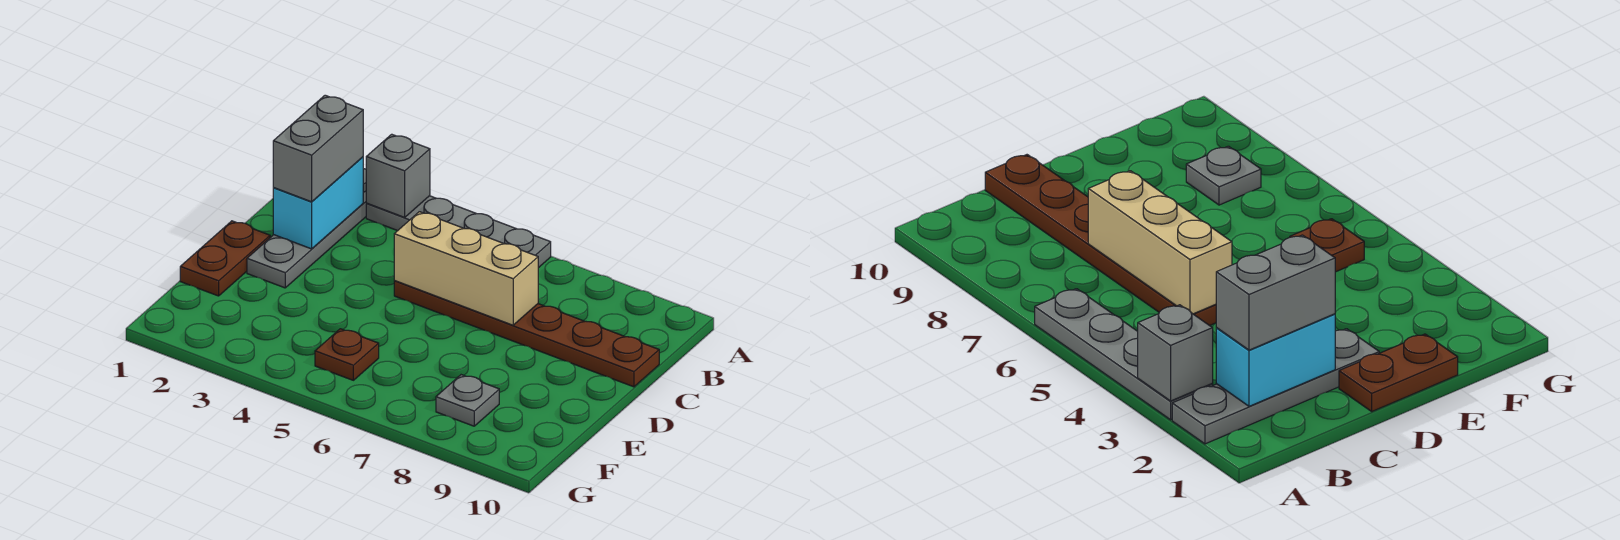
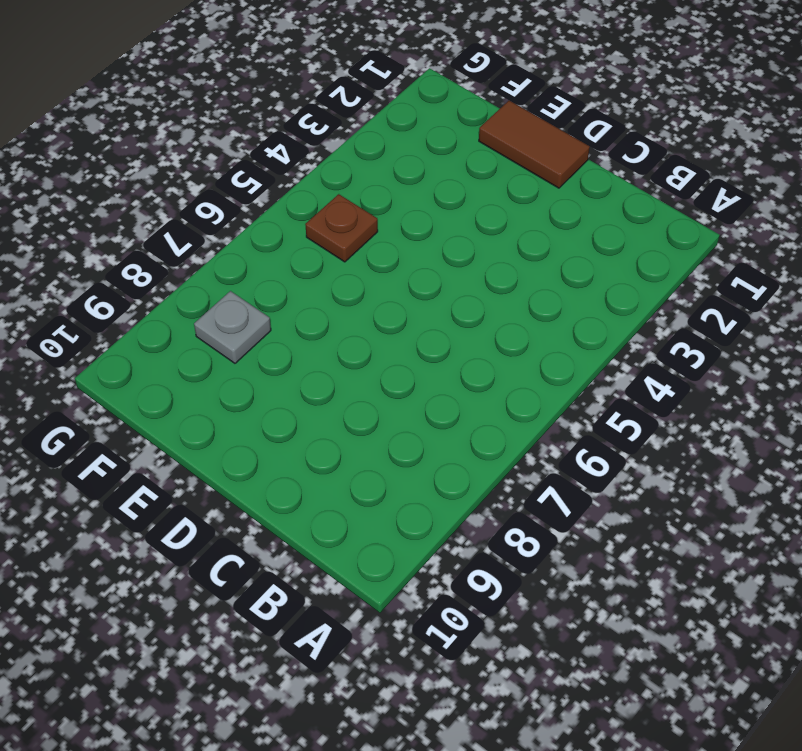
brown tile D1:E1 level 1 -> brown plate D1:E1 level 1
none -> grey plate A2:D2 level 1
none -> grey plate A3:A6 level 1

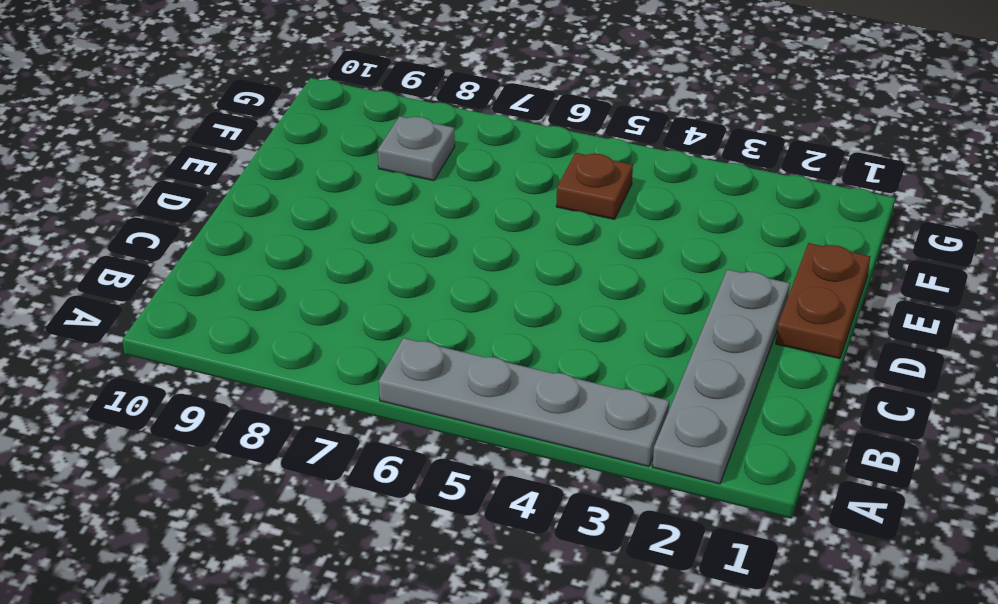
none -> brown plate C5:C10 level 1
none -> grey brick A3 level 2

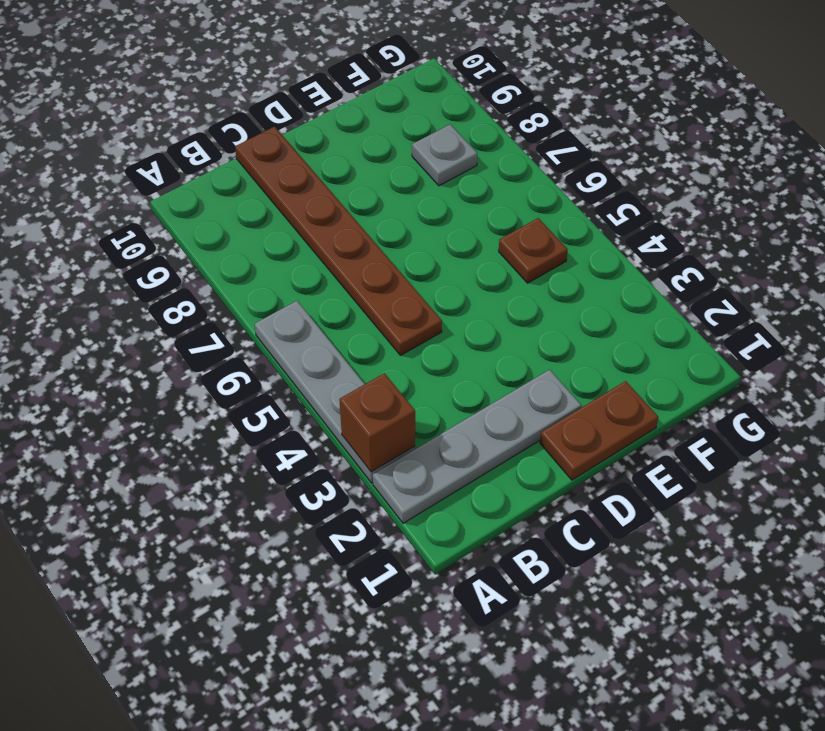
brown brick A3 level 2 -> grey brick A3 level 2
none -> cyan brick B2:C2 level 2
none -> tan brick C5:C7 level 2

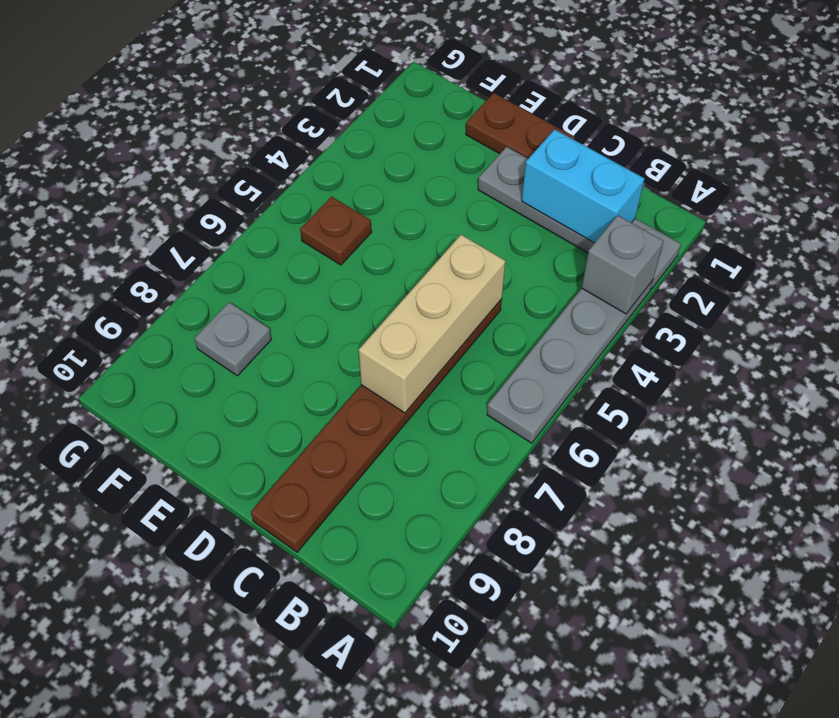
none -> grey brick B2:C2 level 3

